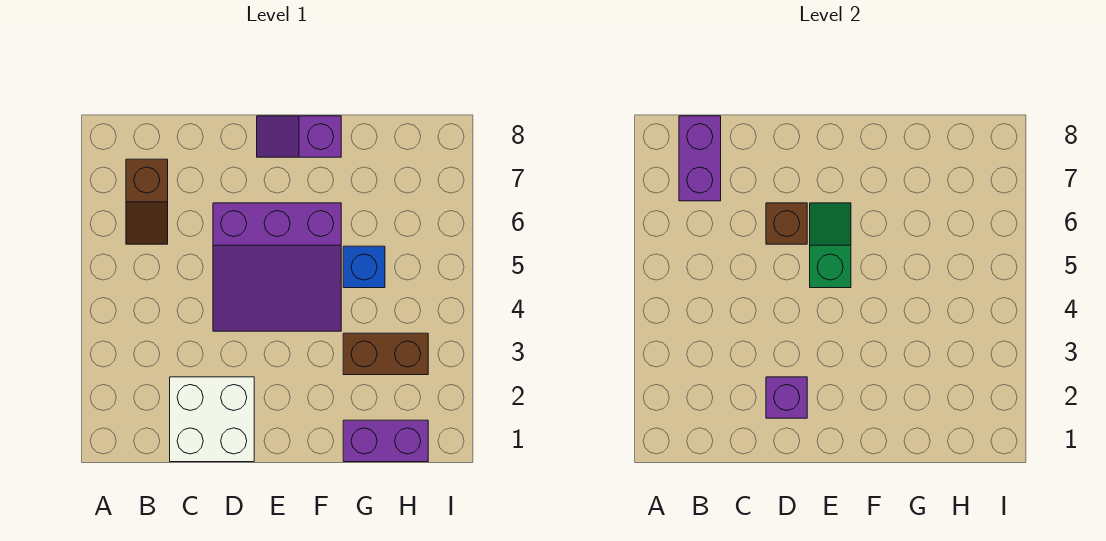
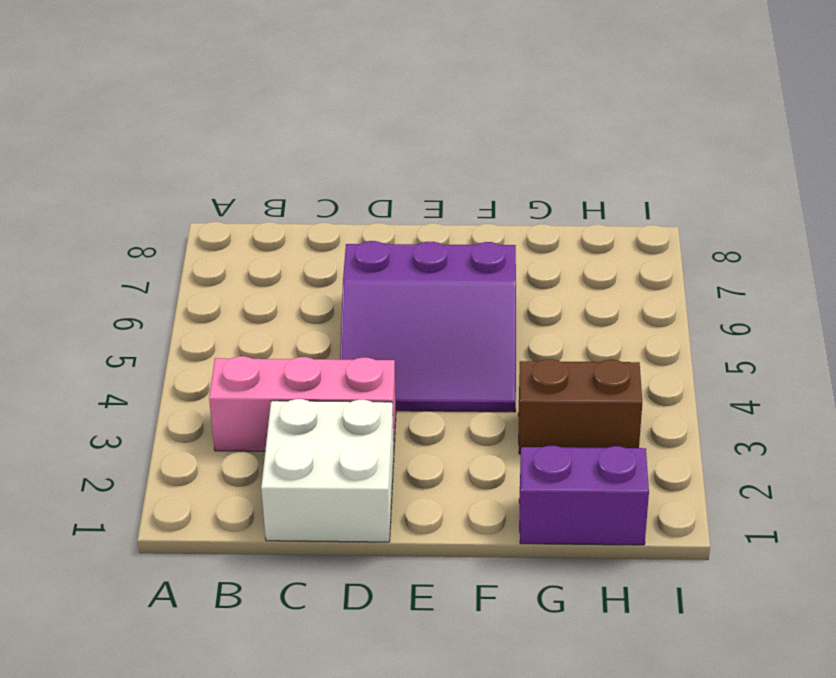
pink brick B3:D3 level 1 -> none
none -> brown slope B6:B7 level 1 top 7
none -> purple slope E8:F8 level 1 top F

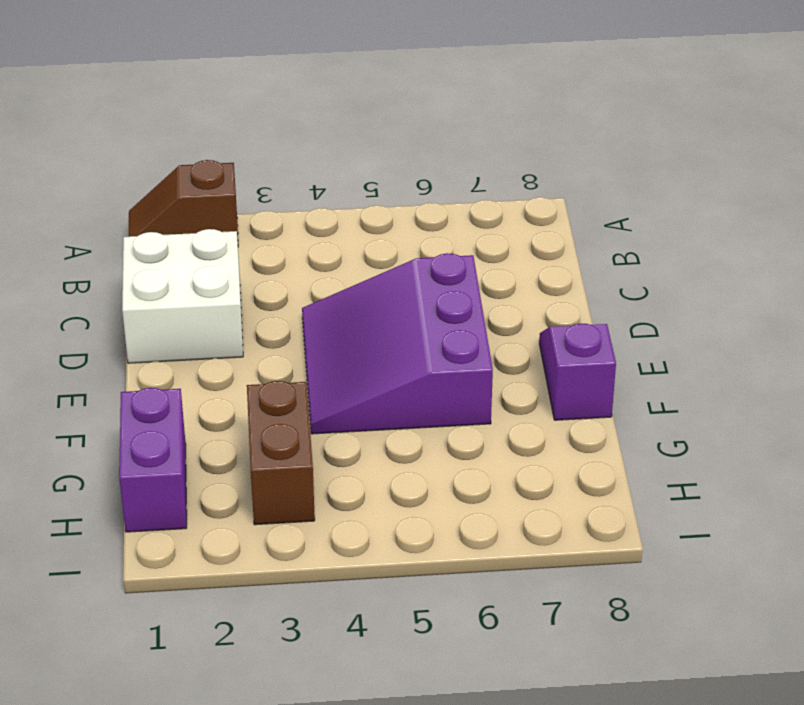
brown slope A1:A2 level 1 top 2 -> brown slope B6:B7 level 1 top 7
none -> blue brick G5 level 1
none -> purple brick B7:B8 level 2

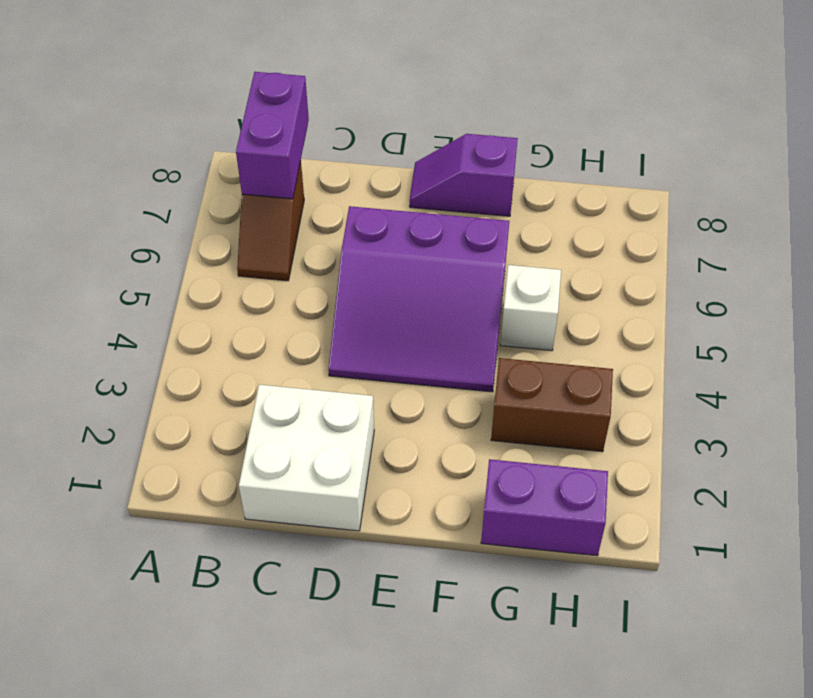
white brick G5 level 1 -> blue brick G5 level 1
none -> purple brick D2 level 2
none -> brown brick D6 level 2

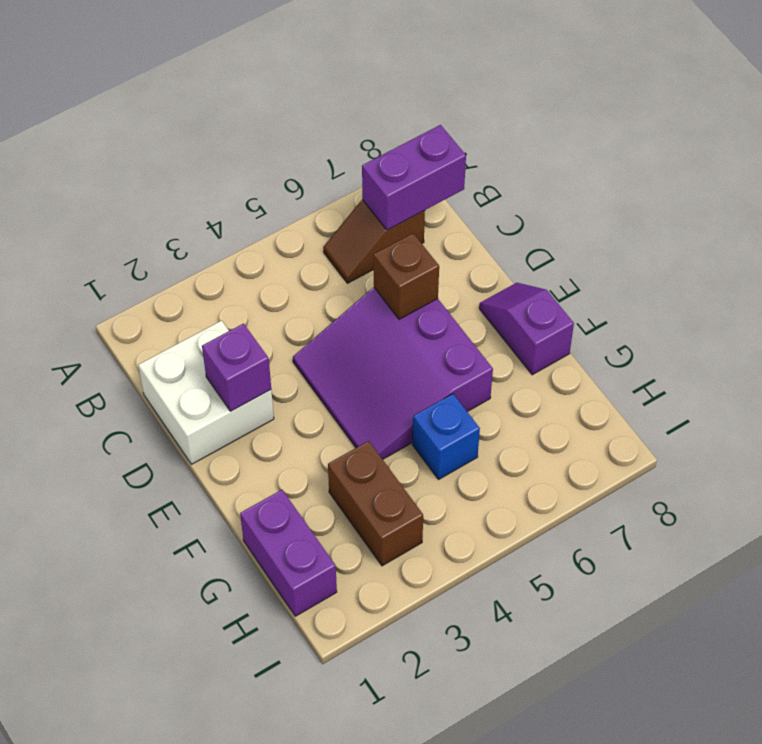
none -> green slope E5:E6 level 2 top 5

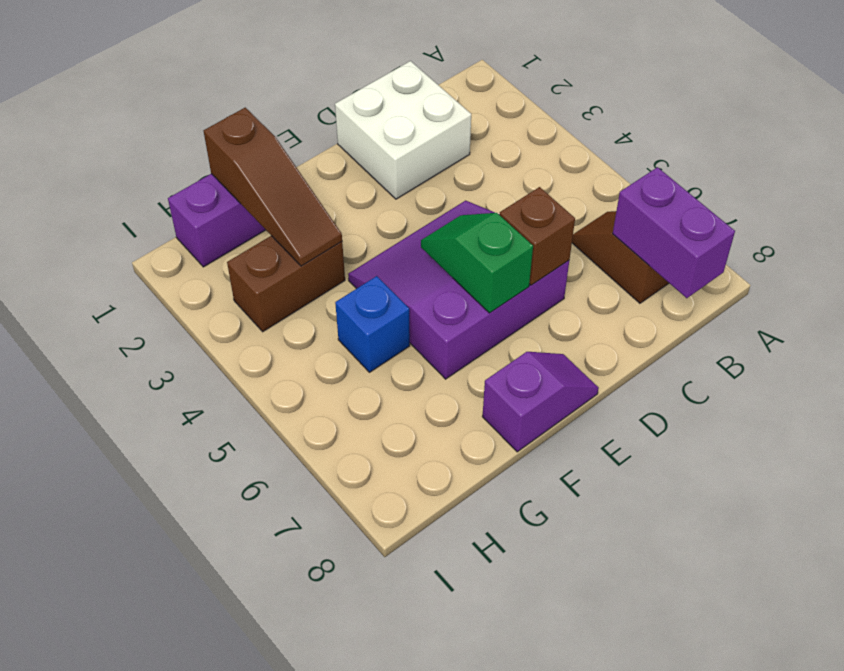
green slope E5:E6 level 2 top 6 -> green slope E5:E6 level 2 top 5
brown slope G1:G3 level 2 top 1 -> none
none -> purple brick D2 level 2

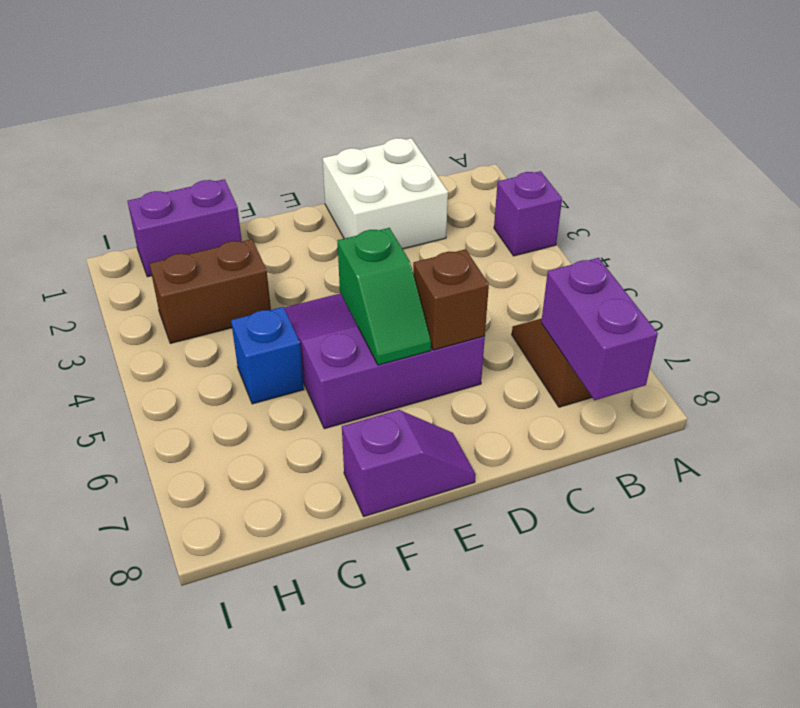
purple brick A3 level 1 -> purple brick D2 level 2

